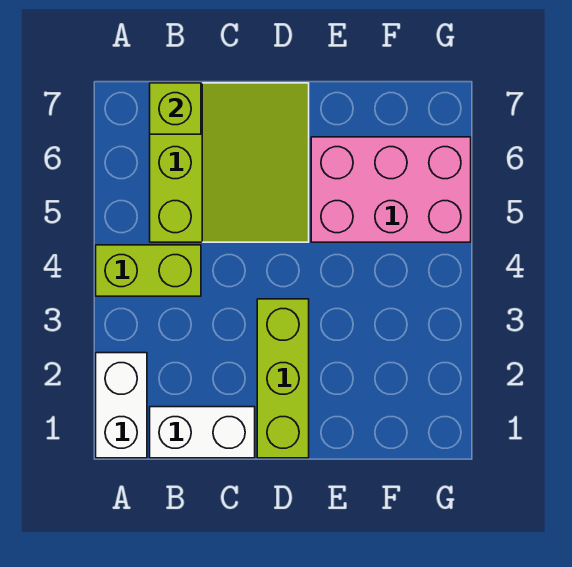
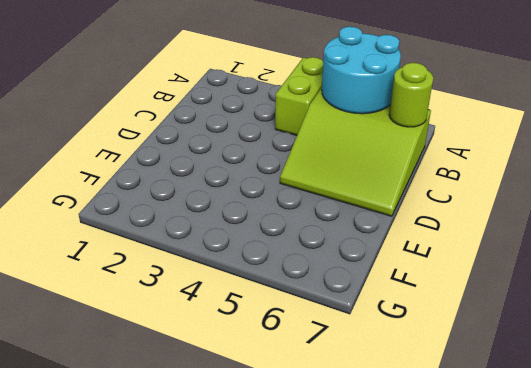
cyan round brick A5:B6 level 2 -> none
lime round brick B7 level 2 -> lime brick B7 level 2
none -> white brick A1:A2 level 1
none -> white brick B1:C1 level 1

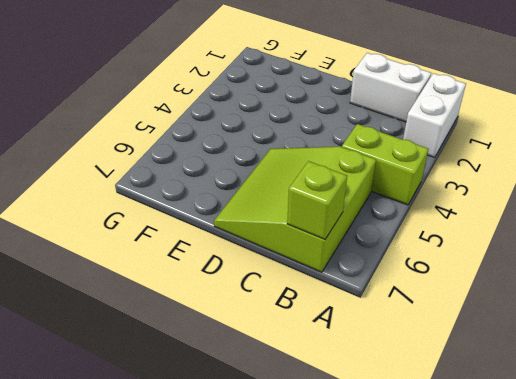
none -> lime brick D1:D3 level 1
none -> pink brick E5:G6 level 1

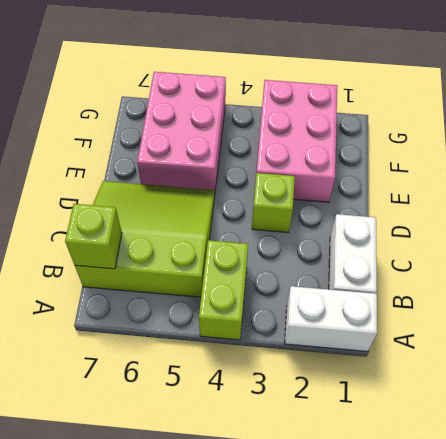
lime brick D3 level 1 -> lime brick D1:D3 level 1
pink brick E2:G3 level 1 -> none

